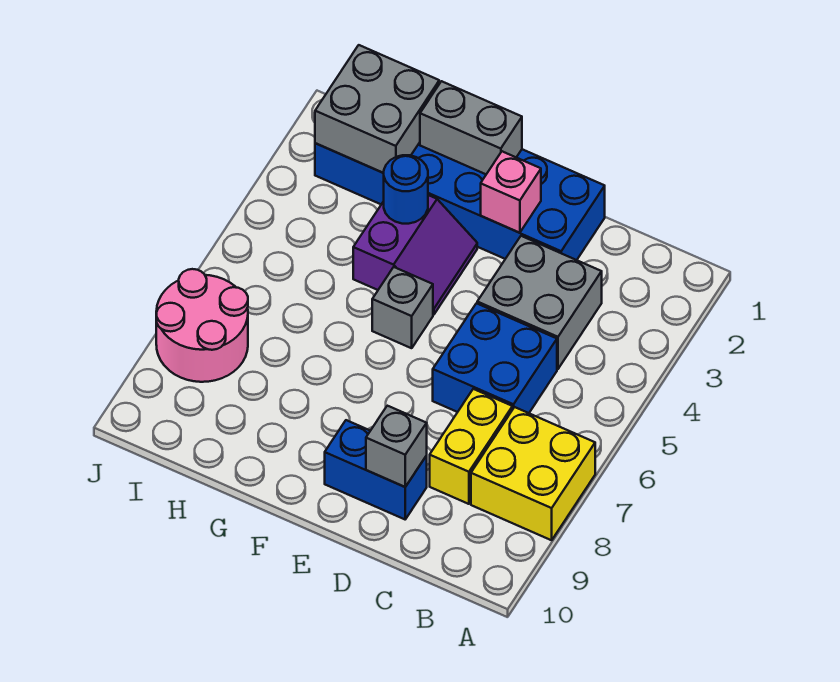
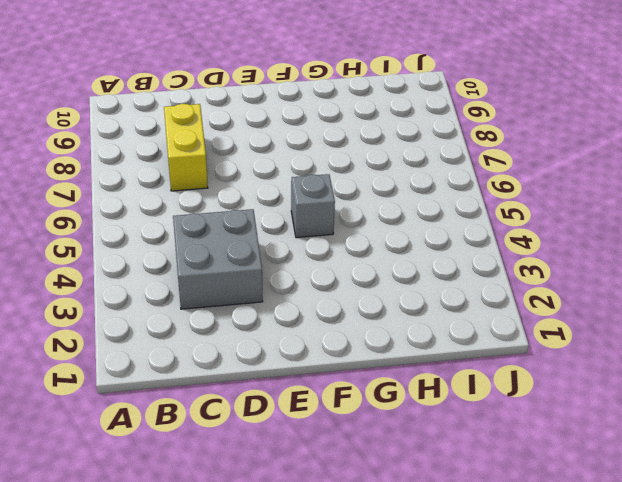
none -> yellow brick A7:B8 level 1
none -> blue brick C5:D6 level 1
none -> blue brick D1:I2 level 1

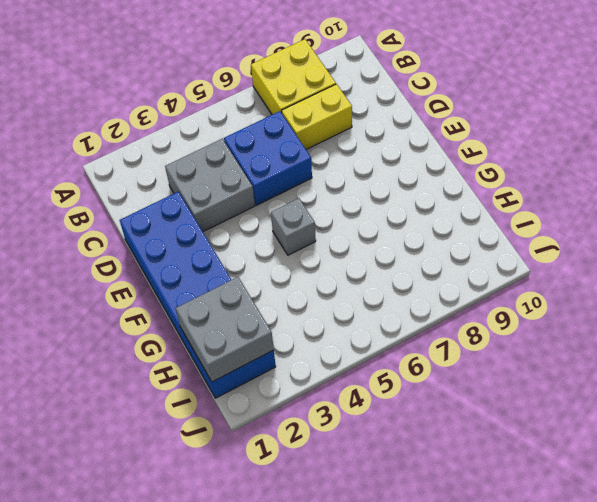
none -> blue brick D9:E9 level 1
none -> purple slope F3:G4 level 1 top G
none -> pink round brick I7:J8 level 1

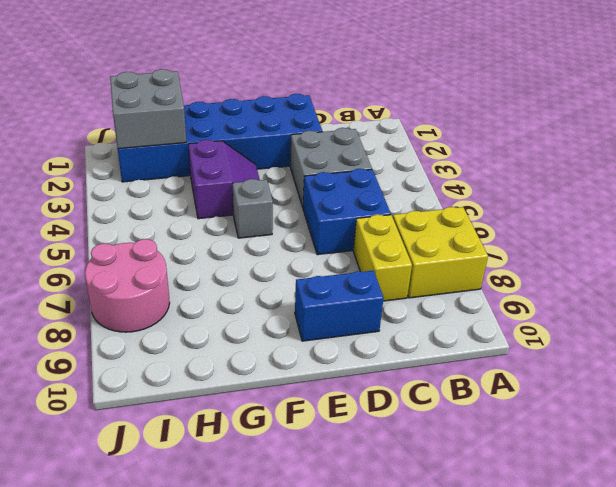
none -> grey brick D9 level 2
none -> pink brick E2 level 2
none -> grey brick F1:G1 level 2

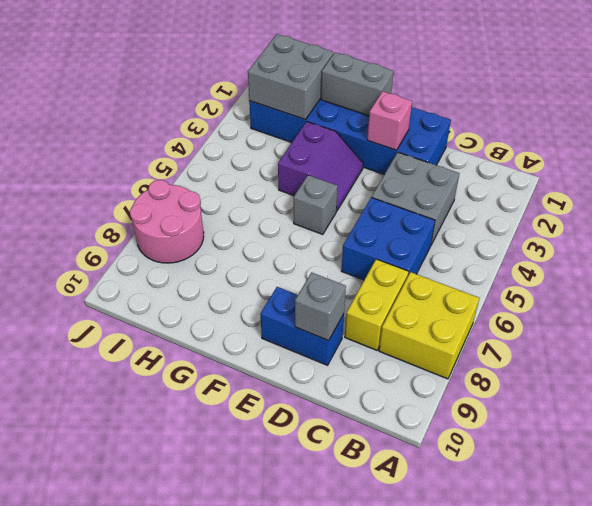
none -> blue round brick G3 level 2

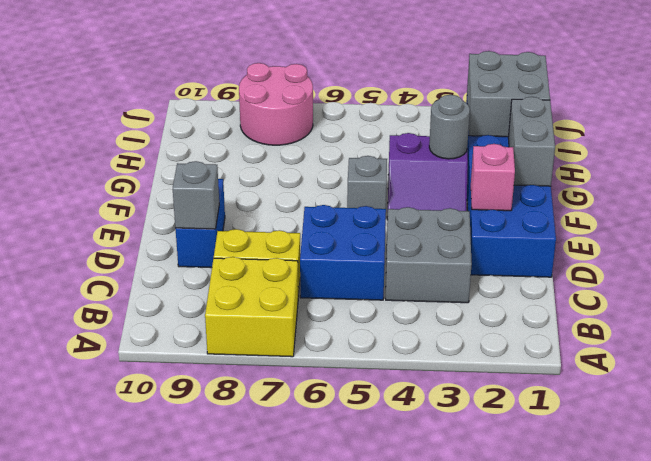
grey round brick G3 level 2 -> blue round brick G3 level 2

